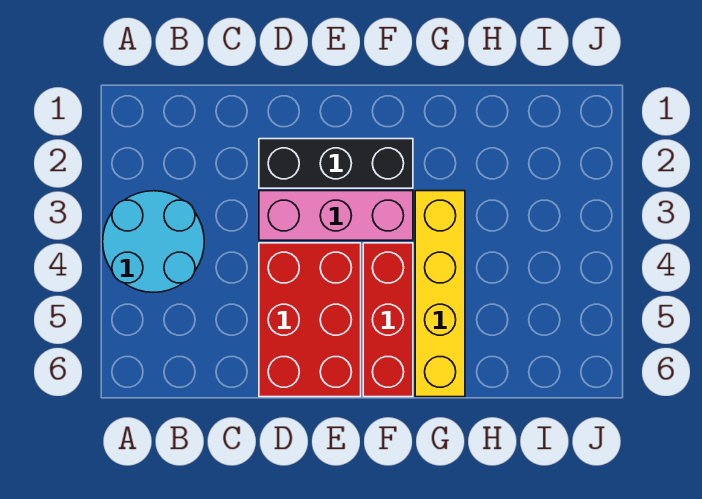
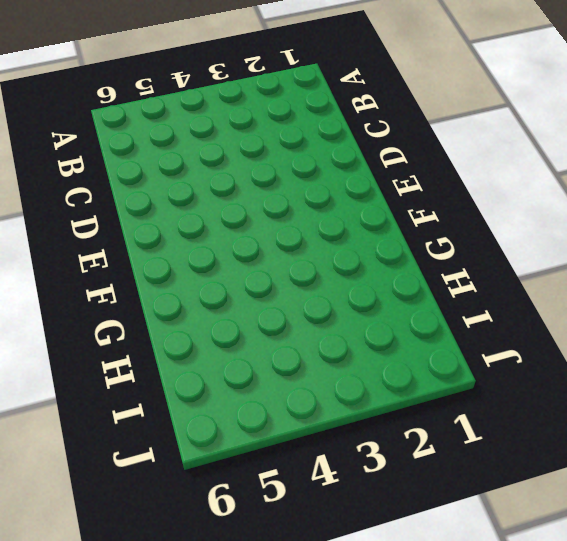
none -> cyan round brick A3:B4 level 1
none -> black brick D2:F2 level 1

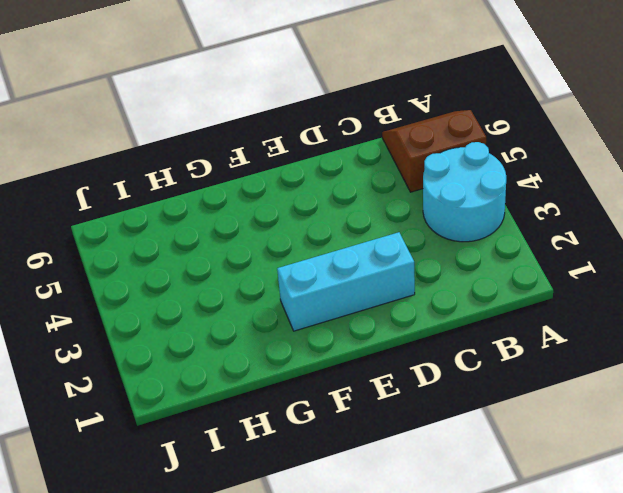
brown slope A5:B6 level 1 top 5 -> none
cyan brick D2:F2 level 1 -> black brick D2:F2 level 1
none -> pink brick D3:F3 level 1
none -> red brick D4:E6 level 1

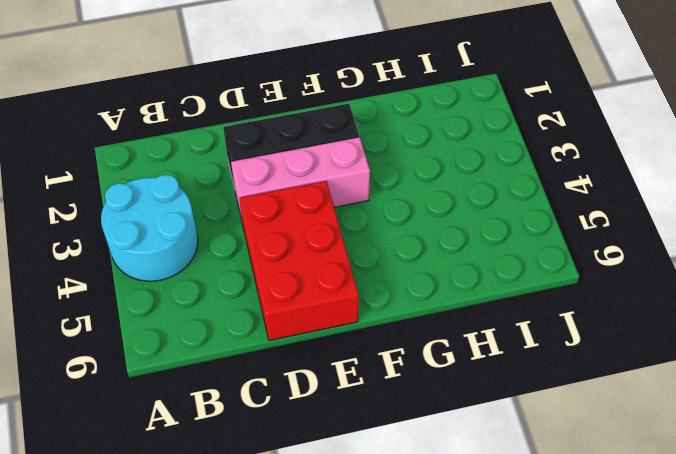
none -> red brick F4:F6 level 1
none -> yellow brick G3:G6 level 1

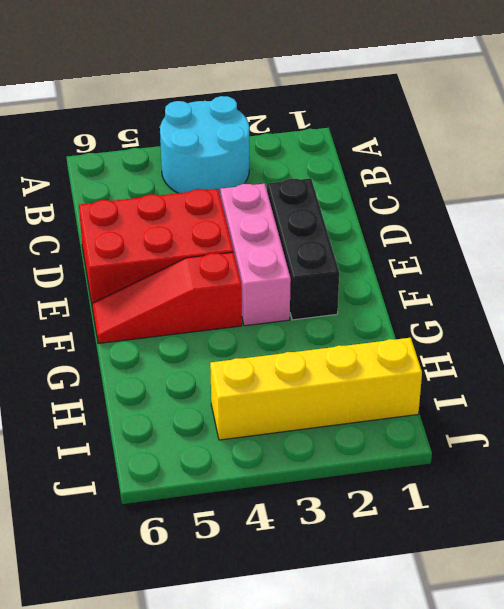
red slope F4:F6 level 1 top 4 -> red brick F4:F6 level 1
yellow brick I1:I4 level 1 -> yellow brick G3:G6 level 1

